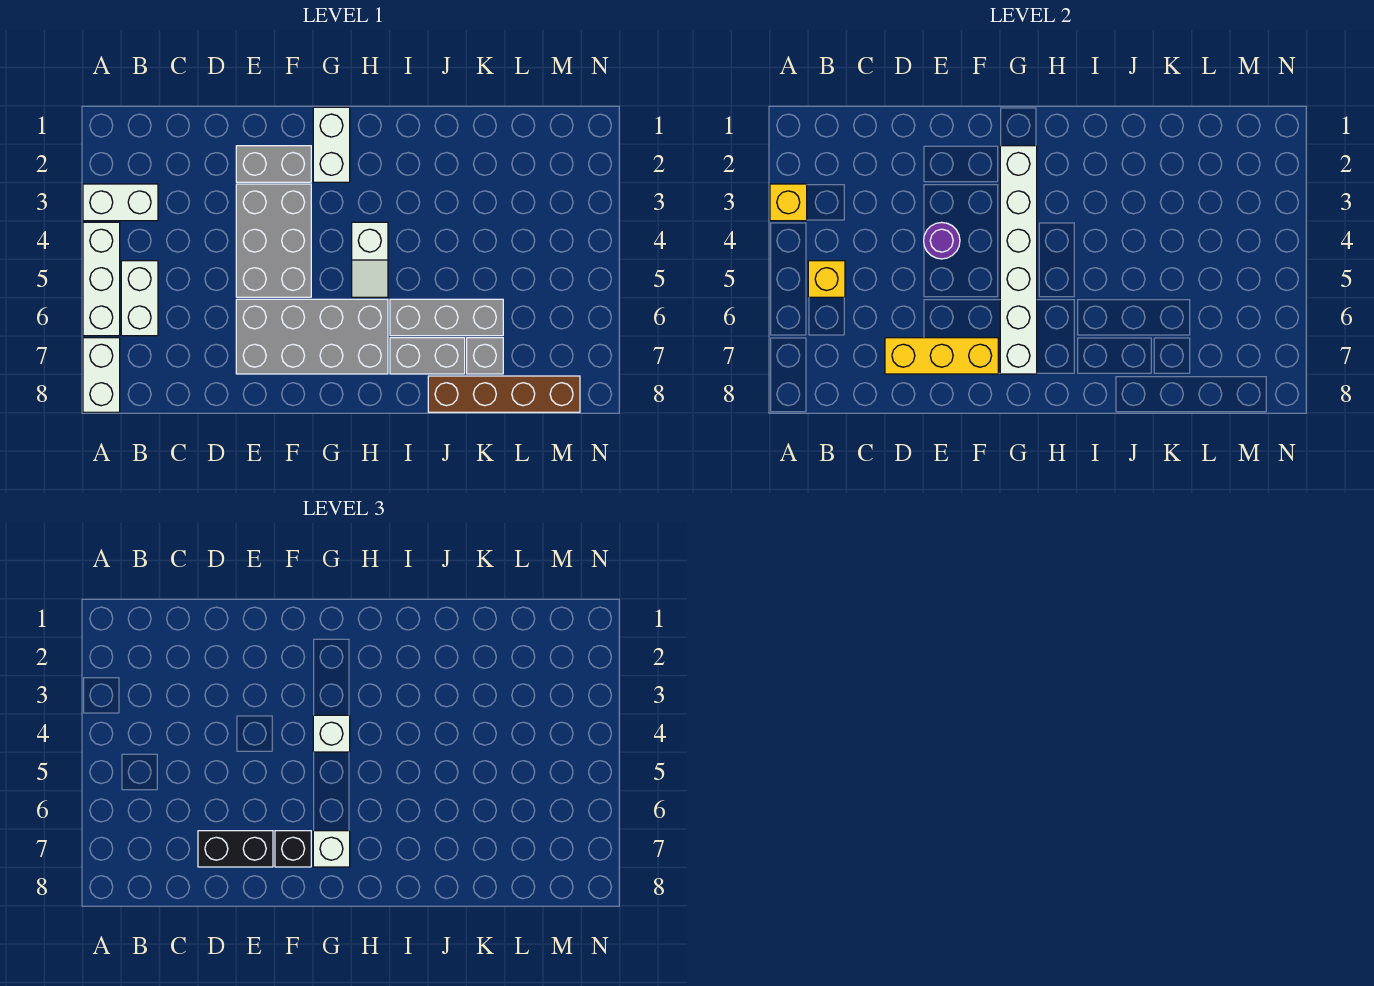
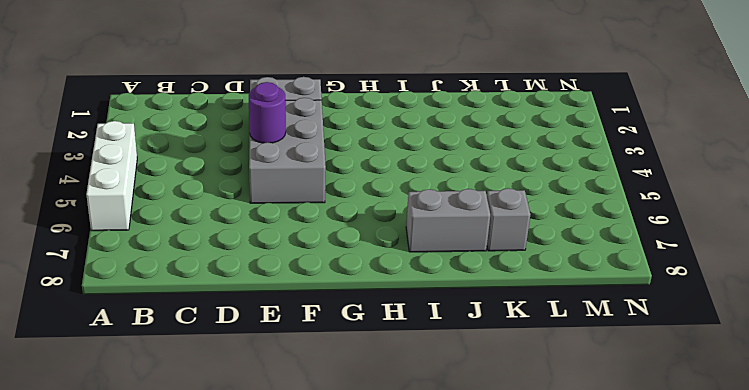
none -> white brick A3:B3 level 1
none -> white brick A7:A8 level 1
none -> white brick B5:B6 level 1

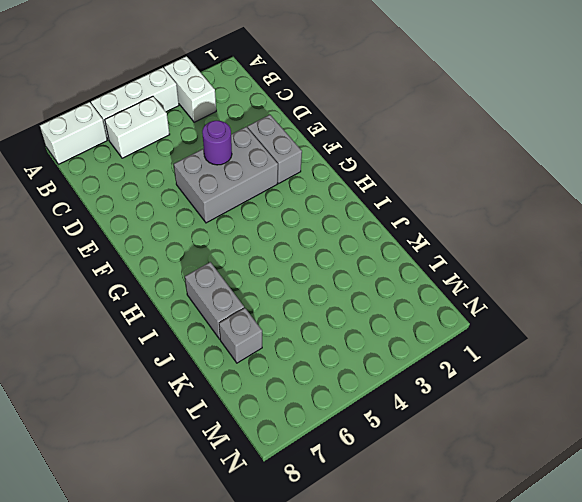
none -> grey brick E6:H7 level 1
none -> white brick G1:G2 level 1
none -> white slope H4:H5 level 1 top 4

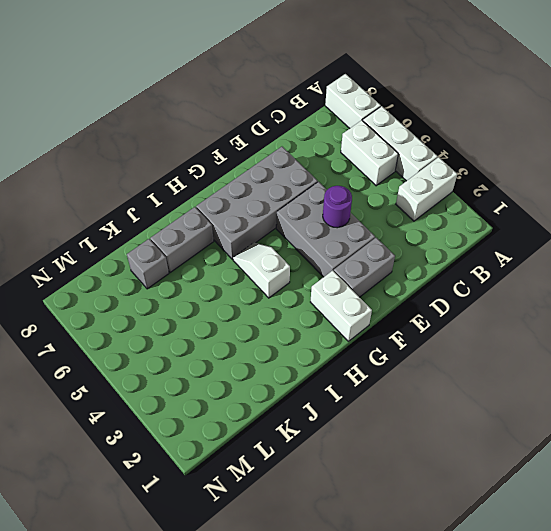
none -> grey brick I6:K6 level 1
none -> brown brick J8:M8 level 1
none -> yellow brick A3 level 2

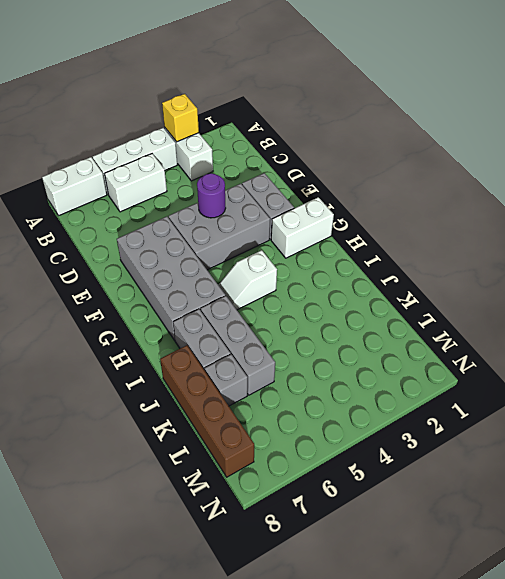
none -> yellow brick B5 level 2
none -> yellow brick D7:F7 level 2
none -> white brick G2:G7 level 2

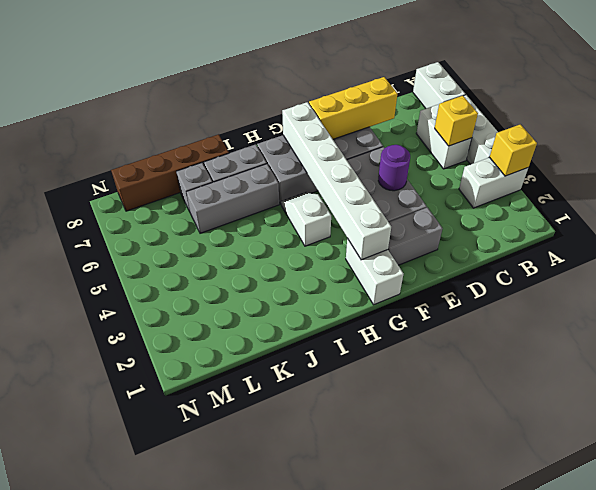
none -> black brick D7:E7 level 3
none -> black brick F7 level 3
none -> white brick G4 level 3

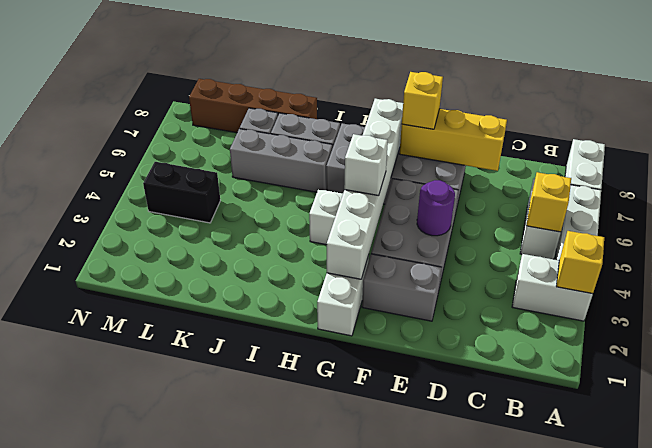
yellow brick F7 level 3 -> black brick F7 level 3
black brick L4:M4 level 1 -> black brick D7:E7 level 3
none -> white brick G7 level 3

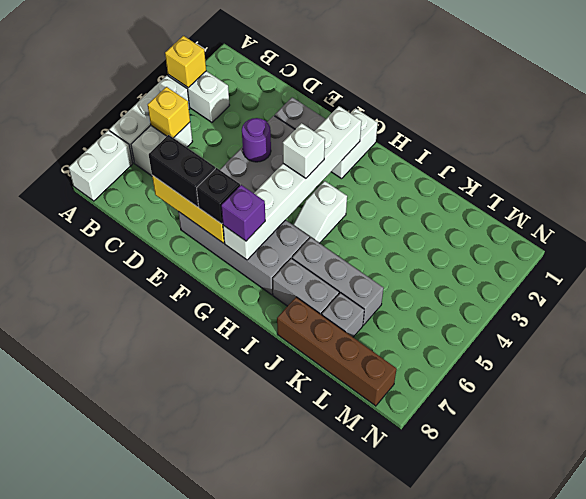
purple brick G7 level 3 -> white brick G7 level 3

